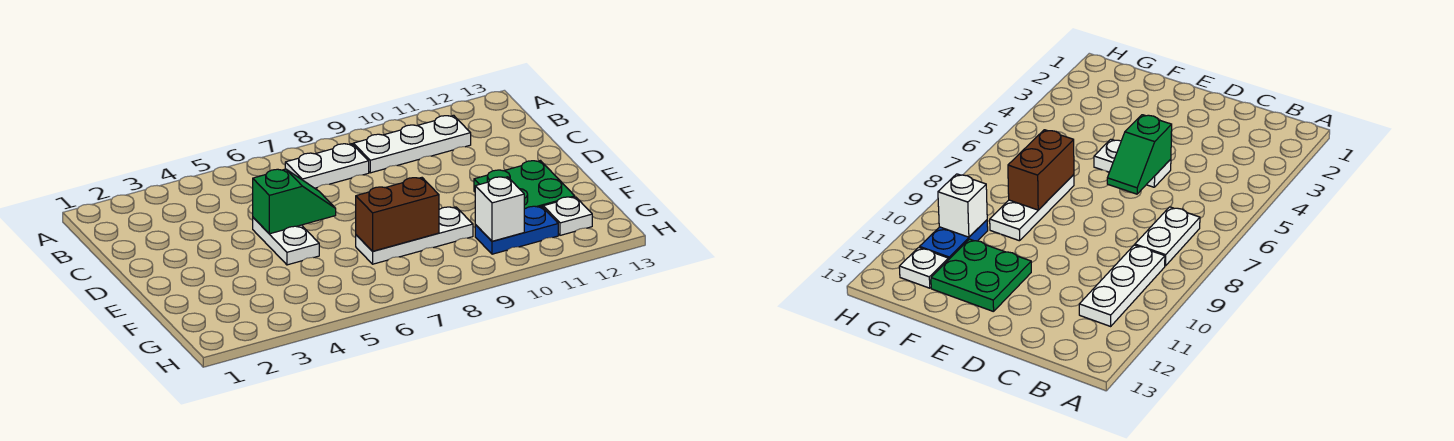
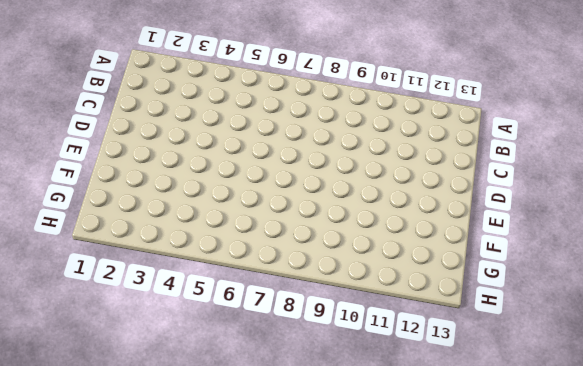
none -> white plate B7:B8 level 1
none -> white plate B9:B11 level 1

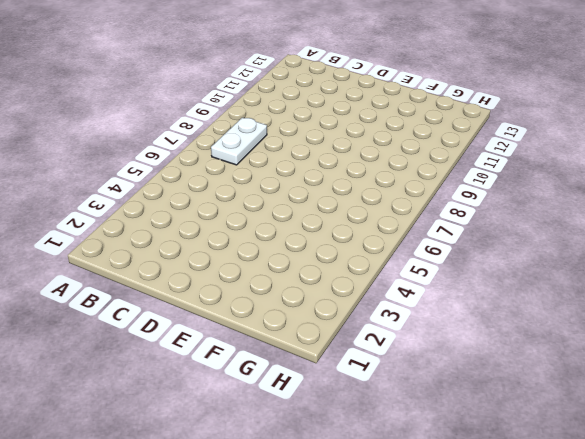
none -> white plate B9:B11 level 1
none -> white plate D5:E5 level 1

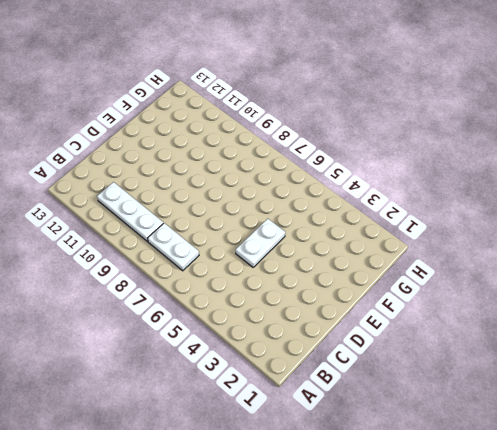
none -> green plate E11:F12 level 1
none -> white plate F7:F9 level 1

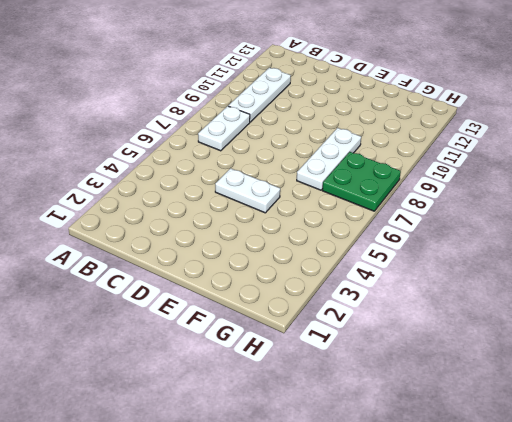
green plate G7:H8 level 1 -> green plate E11:F12 level 1
none -> blue plate G10:G11 level 1
none -> white plate G12 level 1

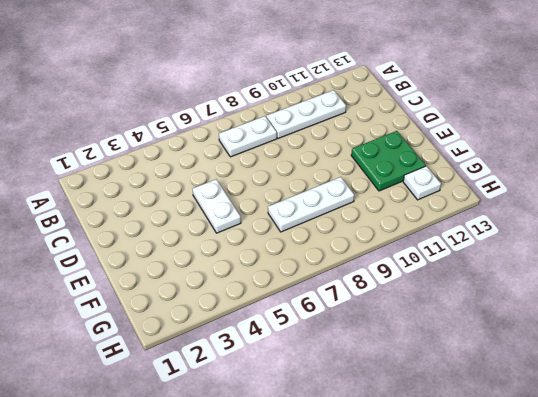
none -> blue plate G10:G11 level 1
none -> green slope D5:D6 level 2 top 5

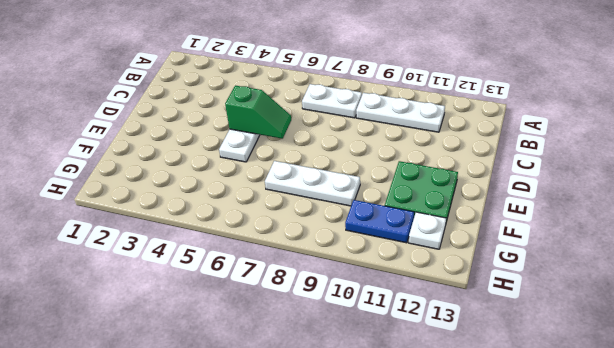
none -> brown brick F7:F8 level 2
none -> white brick G10 level 2

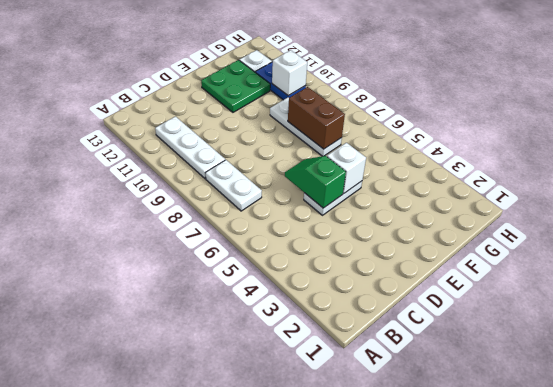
white brick E5 level 2 -> none

